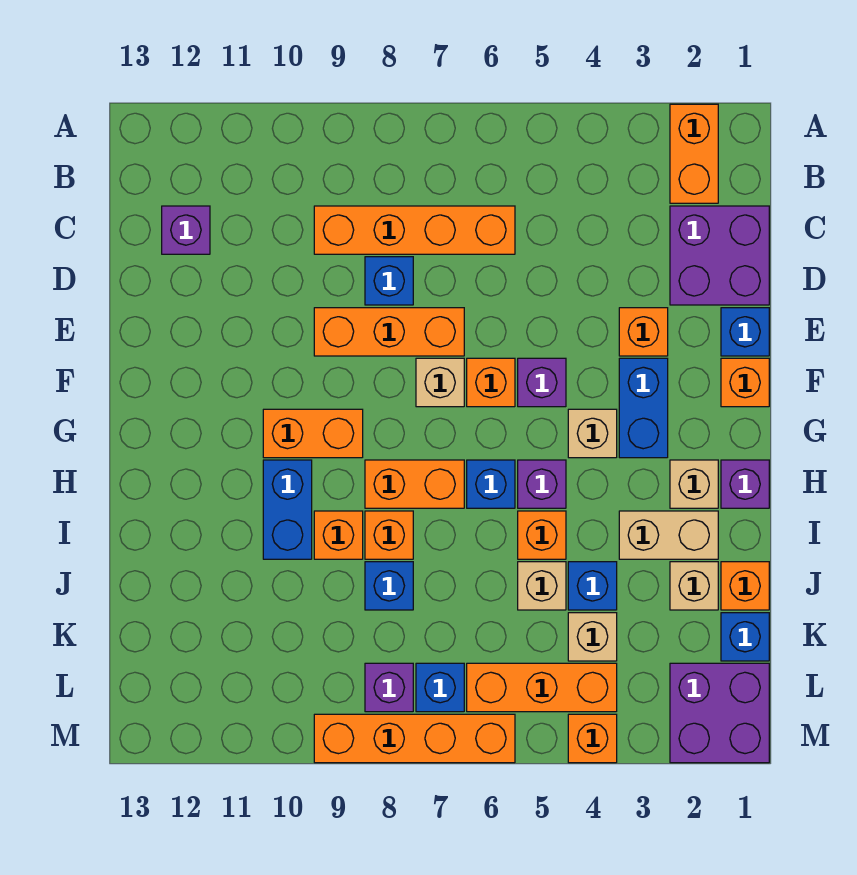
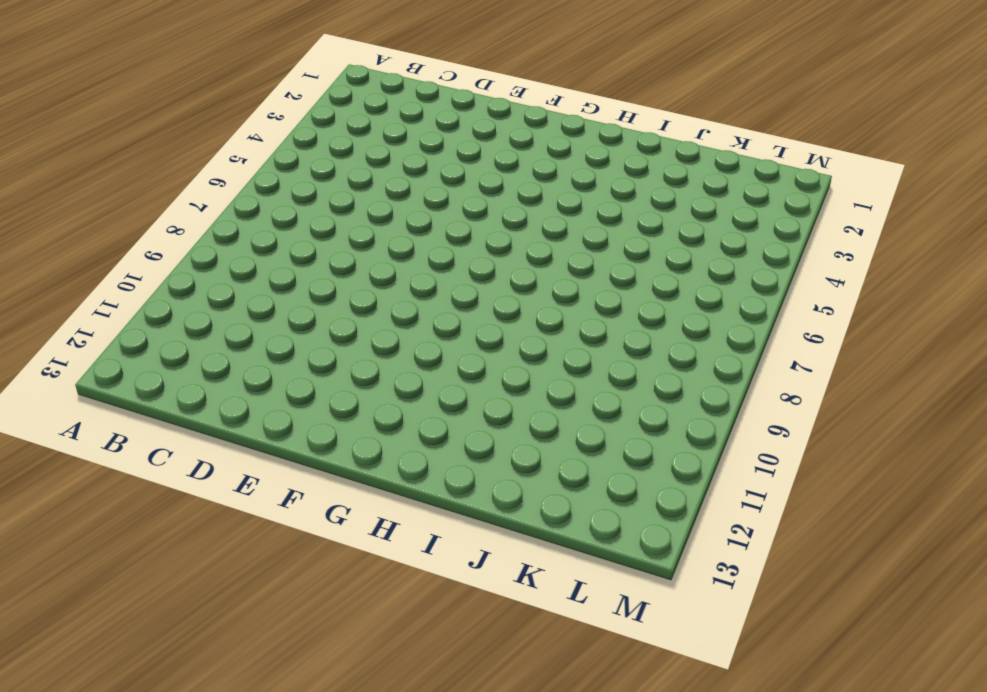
none -> orange brick A2:B2 level 1
none -> purple brick C1:D2 level 1
none -> orange brick C6:C9 level 1
none -> purple brick C12 level 1

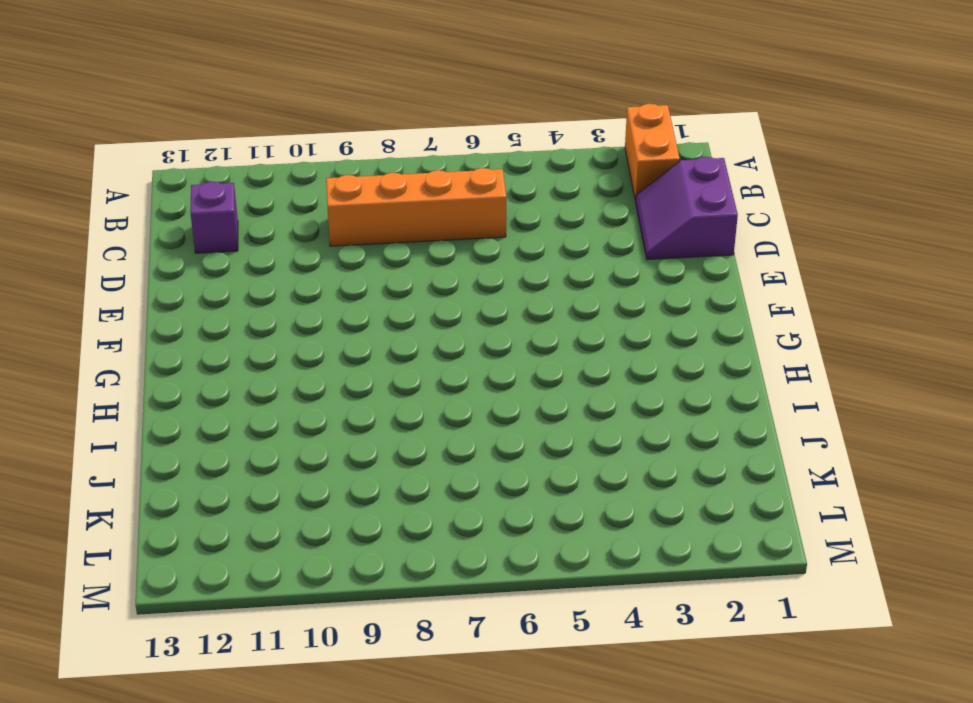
purple slope C1:D2 level 1 top 1 -> purple brick C1:D2 level 1
none -> blue brick D8 level 1
none -> blue brick E1 level 1
none -> orange brick E3 level 1
none -> orange brick E7:E9 level 1

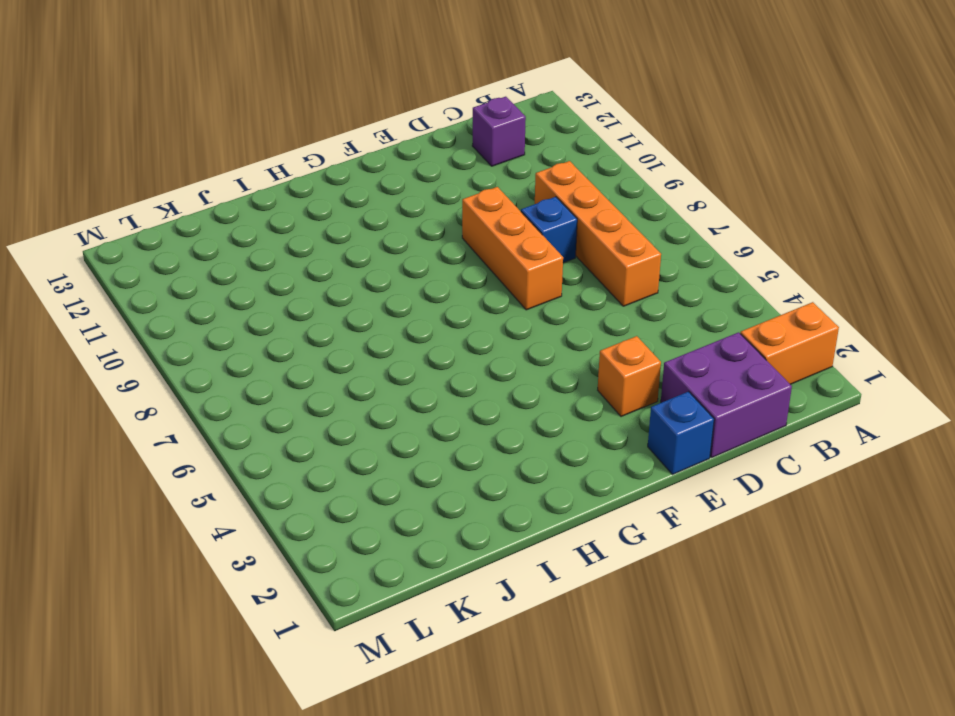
none -> orange brick F1 level 1
none -> blue brick F3:G3 level 1
none -> purple brick F5 level 1
none -> orange brick F6 level 1

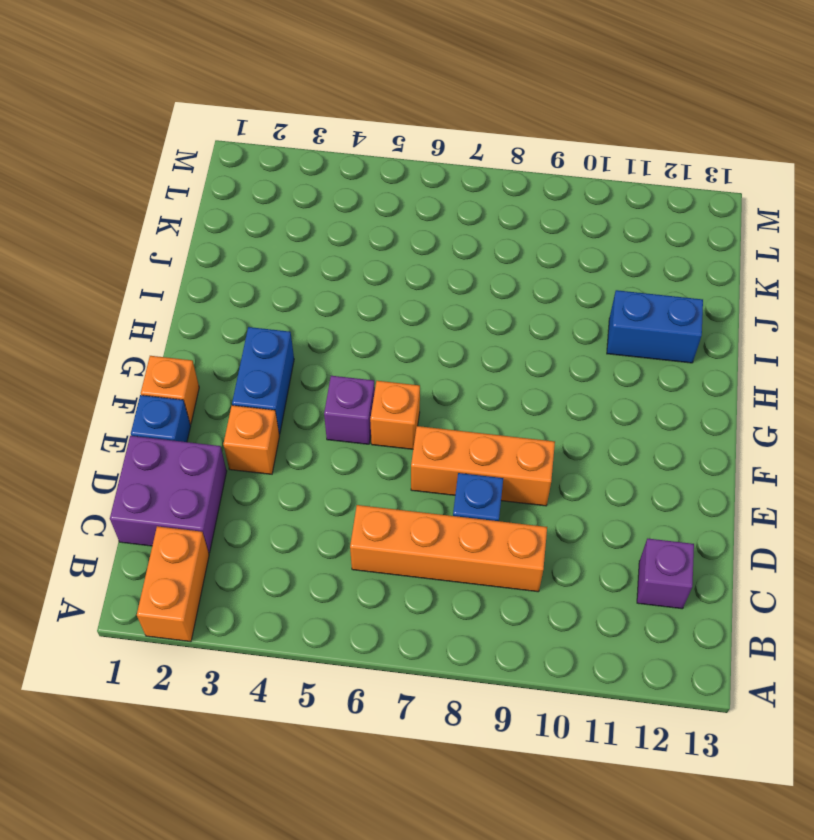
blue brick I11:I12 level 1 -> blue brick H10:I10 level 1
none -> tan brick F7 level 1
none -> tan brick G4 level 1
none -> orange brick G9:G10 level 1
none -> purple brick H1 level 1

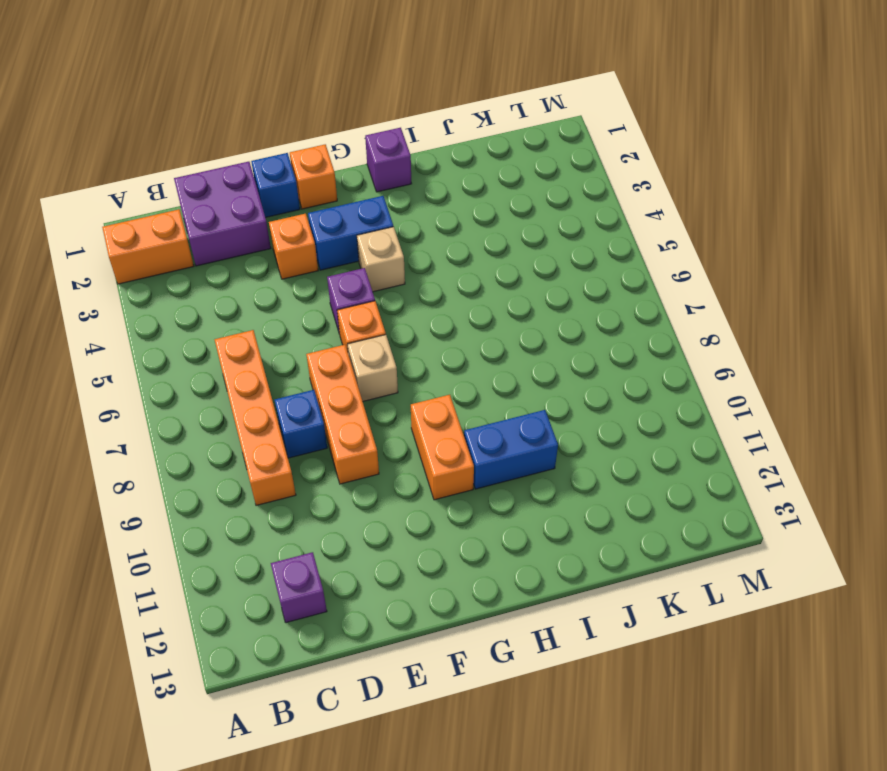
none -> tan brick H2 level 1
none -> purple brick H5 level 1
none -> blue brick H6 level 1
none -> orange brick H7:H8 level 1

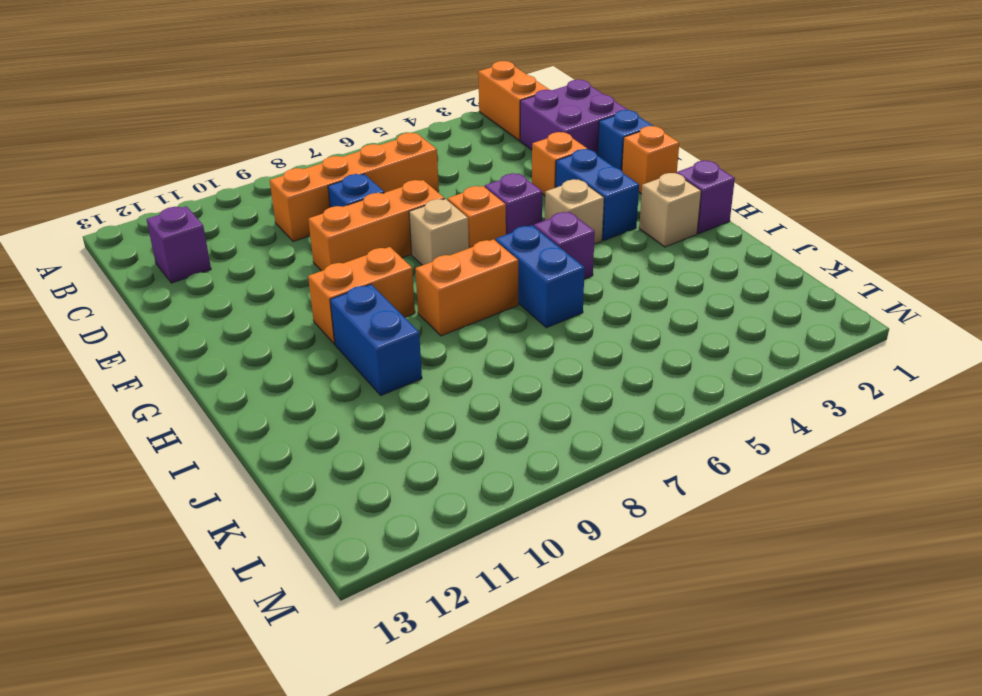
blue brick H6:I6 level 1 -> blue brick H6 level 1
none -> tan brick I2:I3 level 1
none -> orange brick I5 level 1
none -> orange brick I8 level 1
none -> orange brick I9 level 1

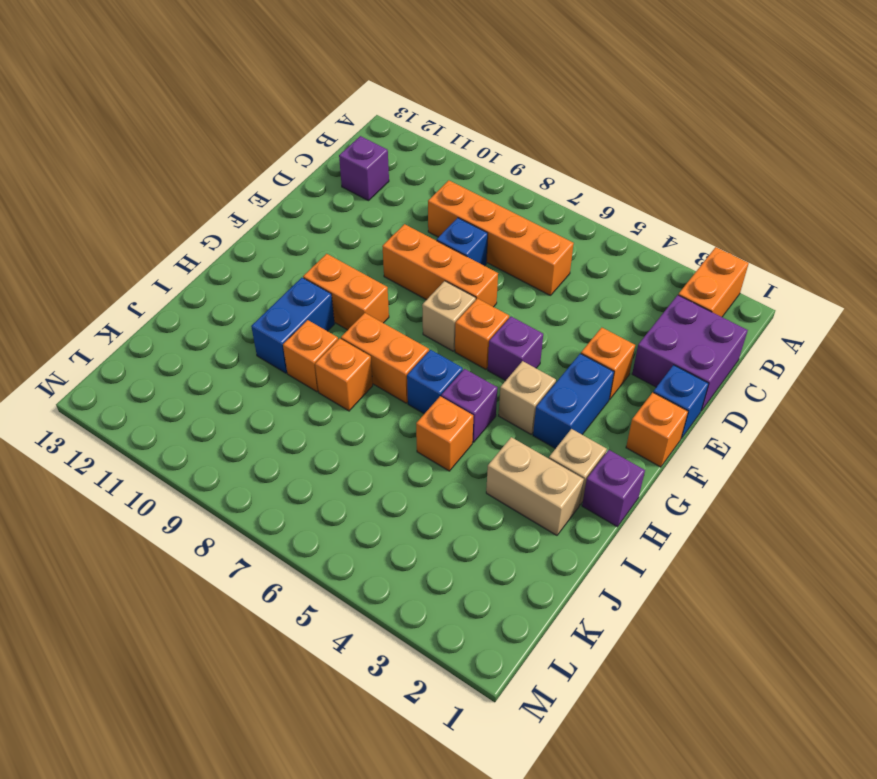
none -> orange brick J1 level 1
none -> tan brick J2 level 1
none -> blue brick J4 level 1
none -> tan brick J5 level 1

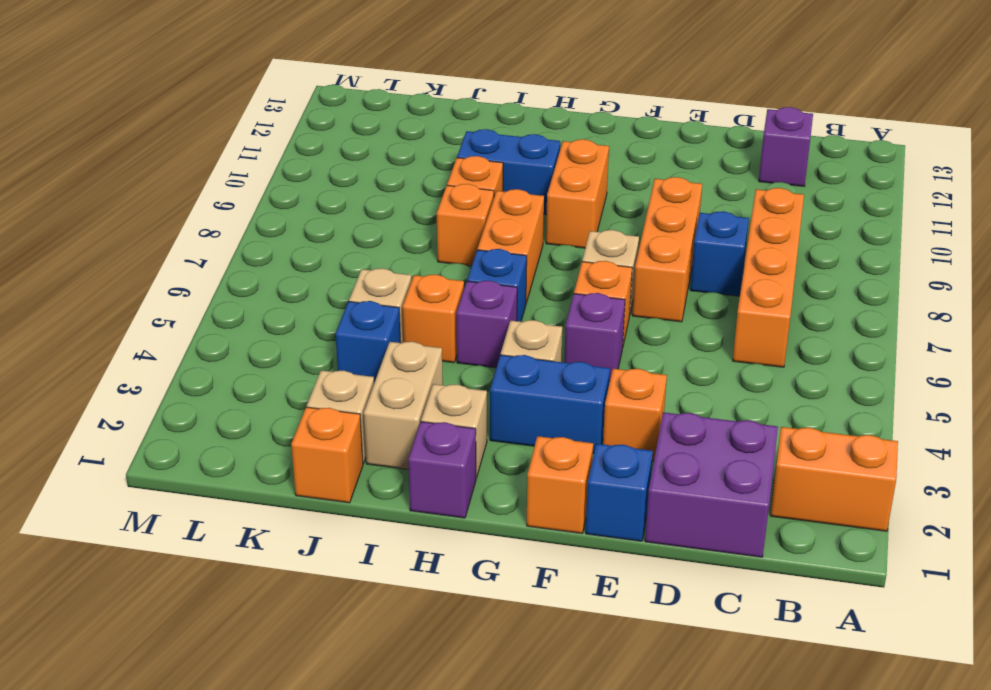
none -> blue brick J8 level 1
none -> blue brick K1 level 1
none -> tan brick K4 level 1
none -> purple brick L1:M2 level 1

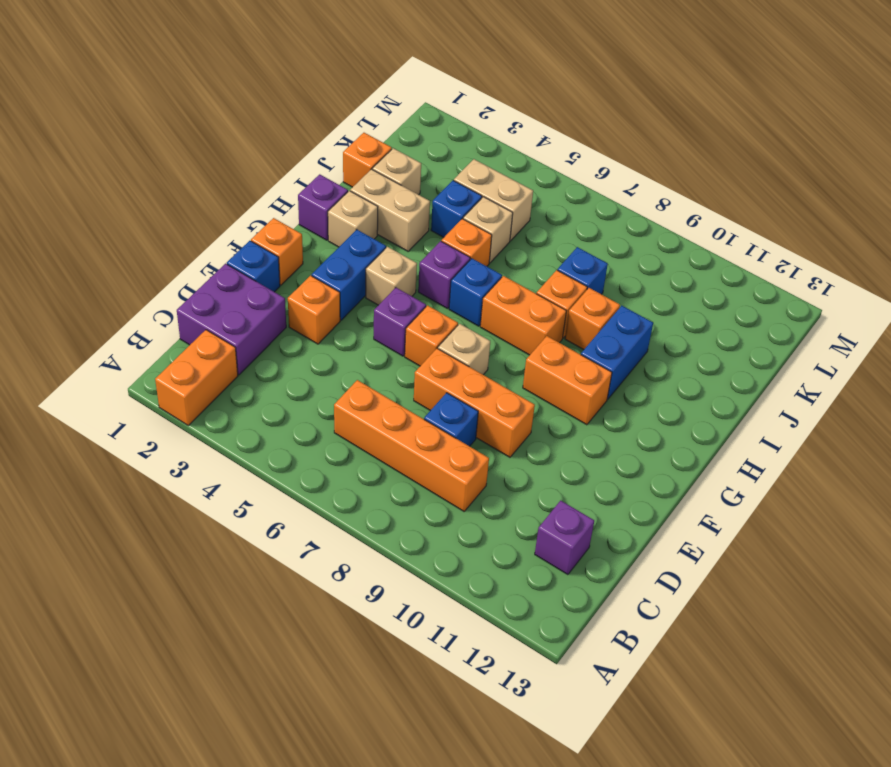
tan brick K4:K5 level 1 -> tan brick K4 level 1
none -> blue brick K1 level 1
none -> purple brick L1:M2 level 1
none -> orange brick L4:L6 level 1
none -> blue brick L7 level 1

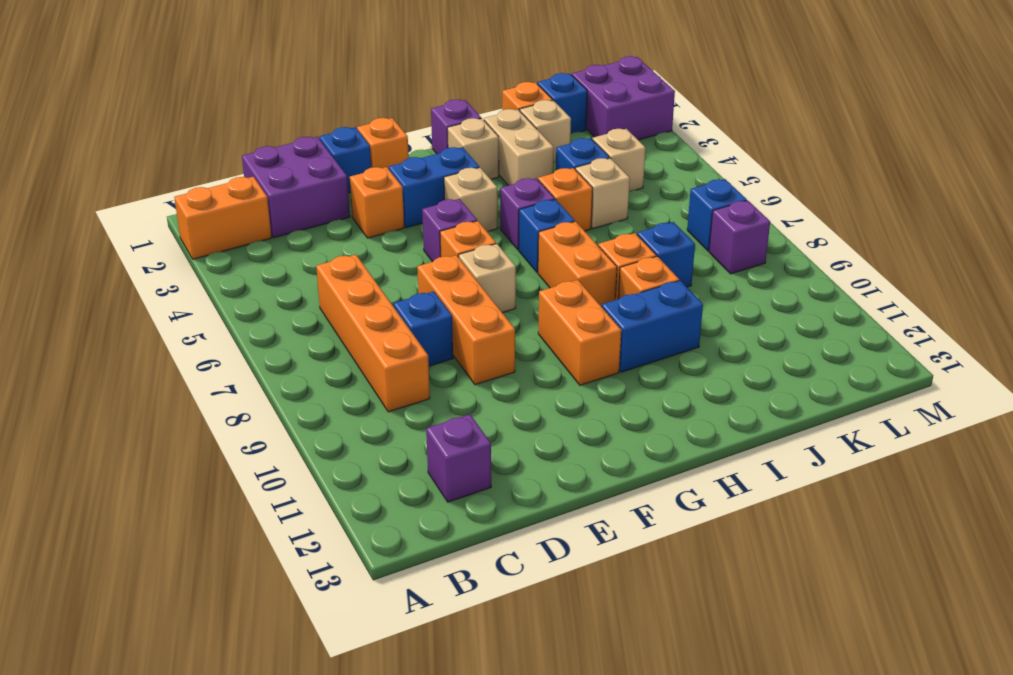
none -> orange brick L4:L6 level 1
none -> orange brick M4 level 1
none -> orange brick M6:M9 level 1

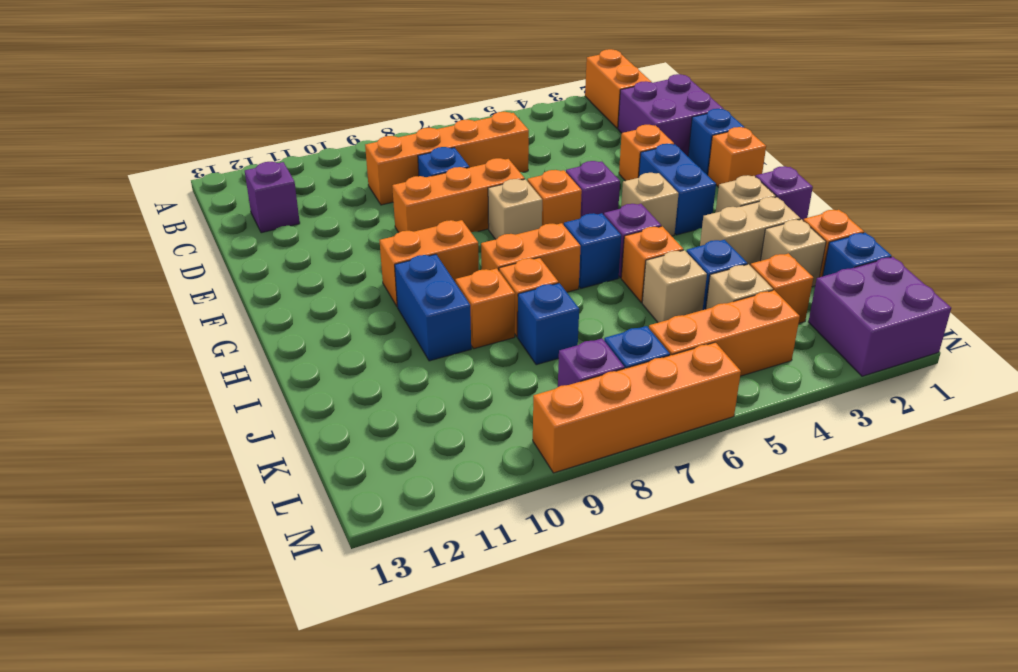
orange brick K3 level 1 -> orange brick M4 level 1

